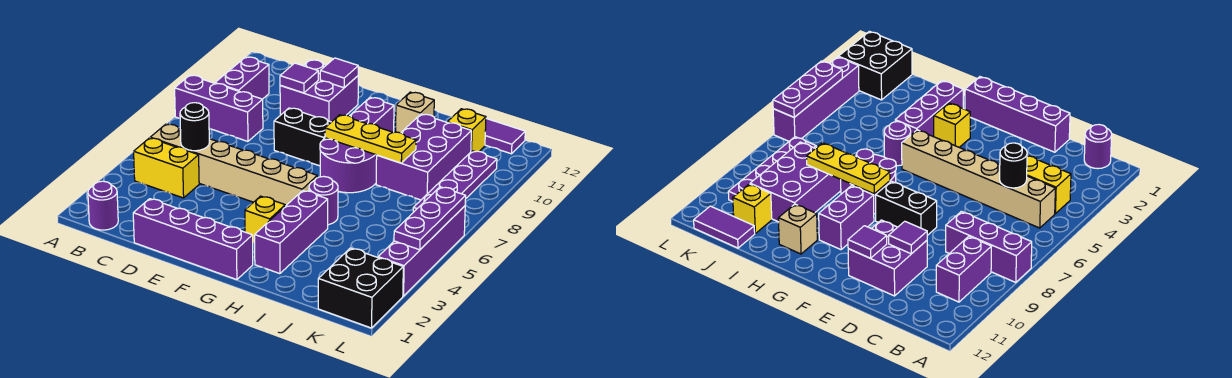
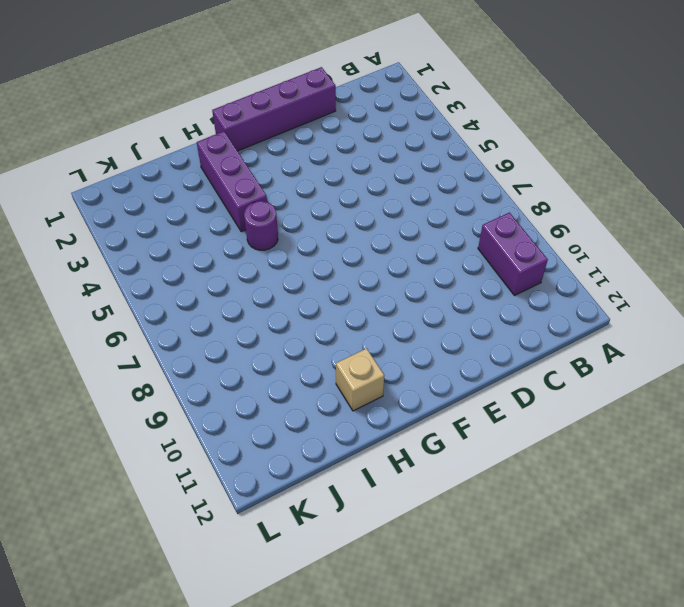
none -> purple brick A8:C8 level 1
none -> purple round brick B1 level 1
none -> yellow brick B4:C4 level 1

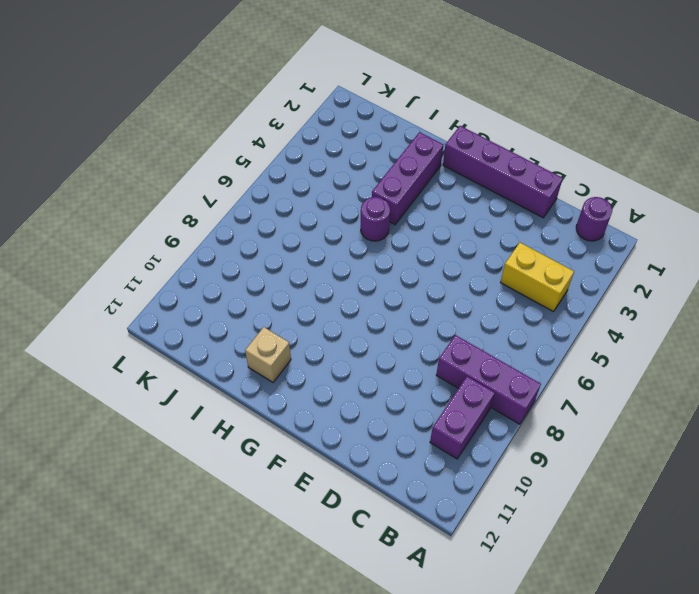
none -> tan brick B5:G5 level 1
none -> purple brick D10:E11 level 1
none -> black brick E8:F8 level 1

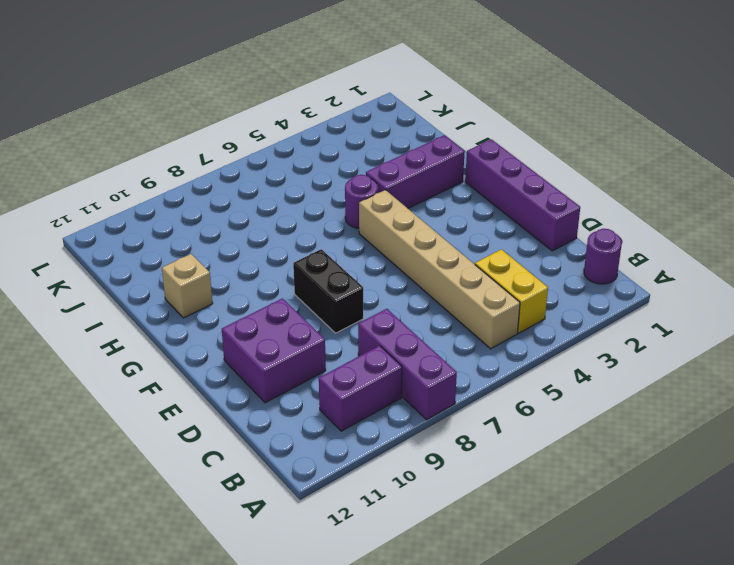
none -> yellow brick G3 level 1
none -> purple round brick G7:H8 level 1
none -> purple brick G9:G10 level 1

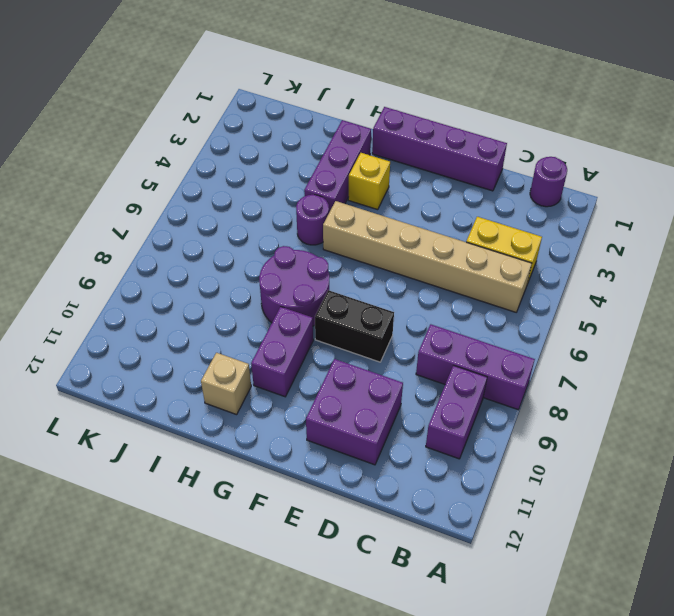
none -> purple brick I8:J10 level 1
none -> yellow brick J11 level 1
none -> purple tile J12:K12 level 1

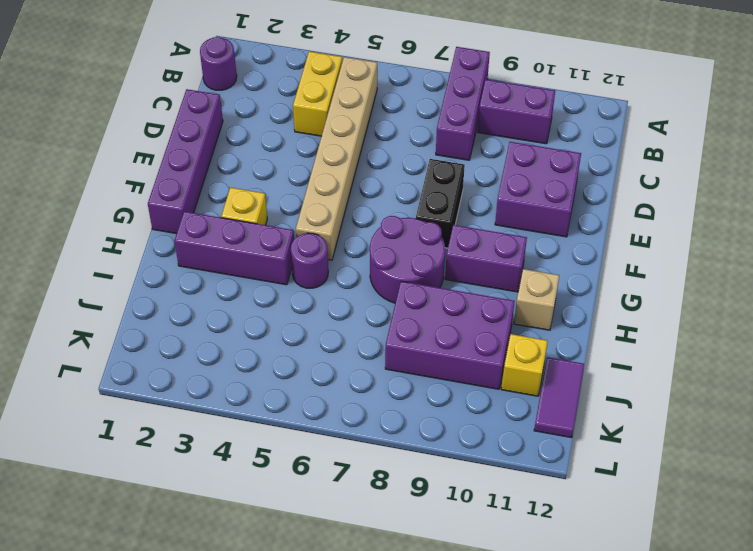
none -> black brick K1:L2 level 1
none -> purple plate K7:K10 level 1
none -> purple brick L3:L6 level 1

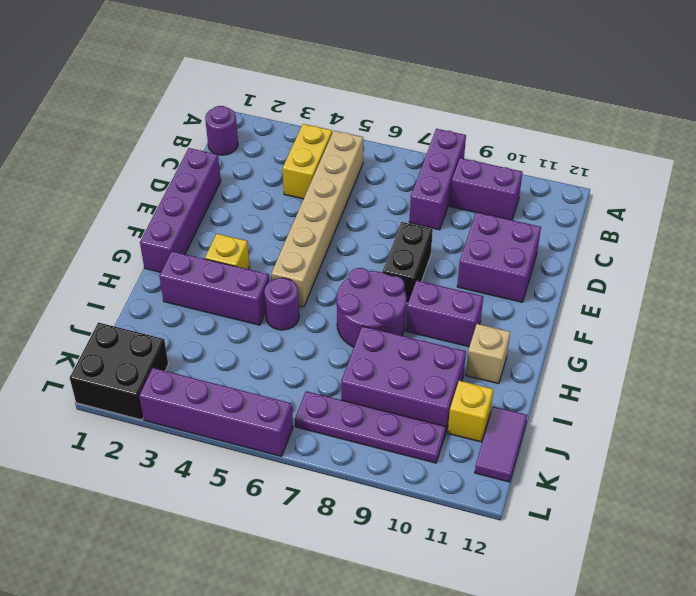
none -> black round brick C5 level 2
none -> purple tile D10 level 2
none -> purple tile E11 level 2

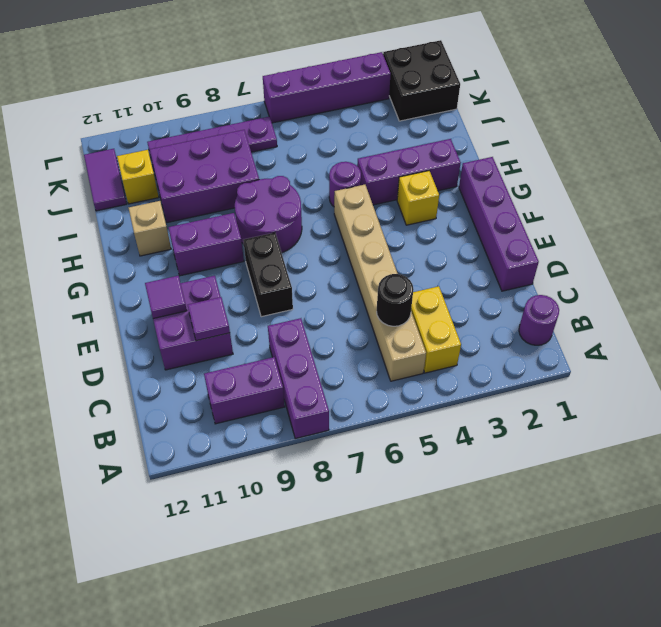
none -> yellow plate G8:I8 level 2
none -> purple plate L4:L6 level 2

